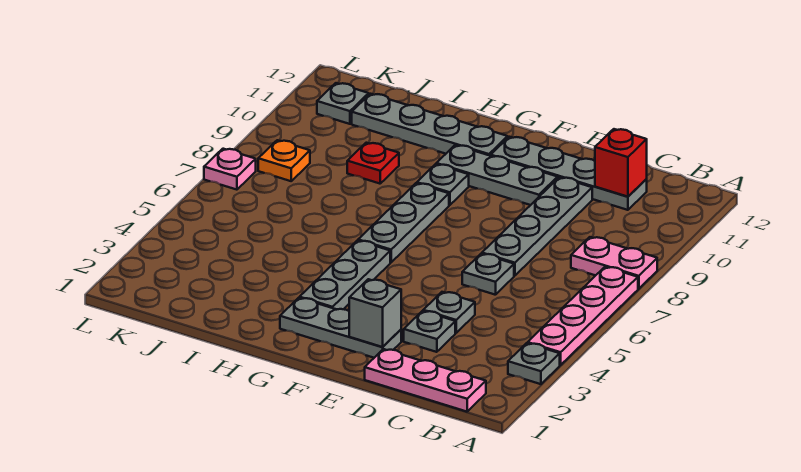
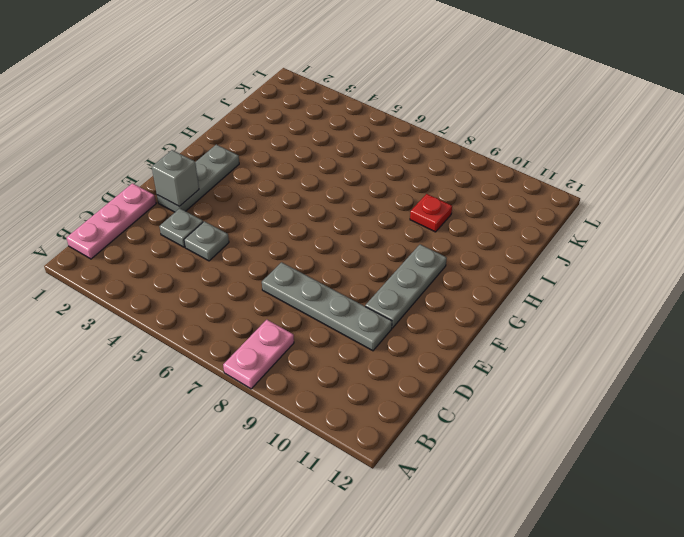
none -> grey plate A3 level 1
none -> pink plate A4:A7 level 1
none -> grey plate C11:F11 level 1

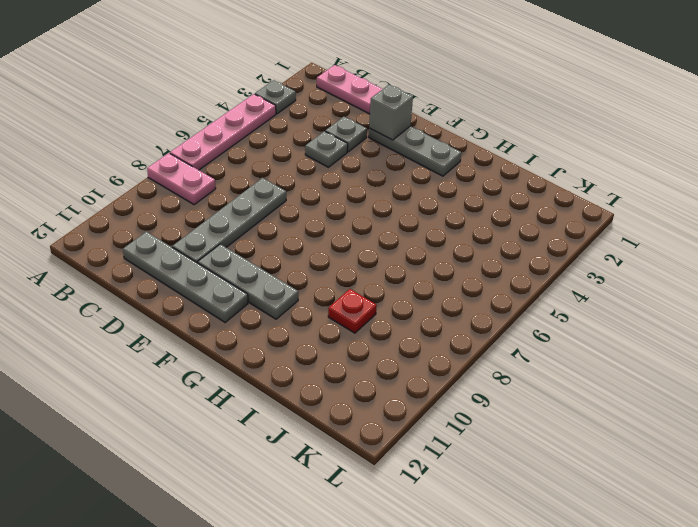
none -> grey plate D6 level 1
none -> grey plate G3:G5 level 1
none -> grey plate G6:G8 level 1

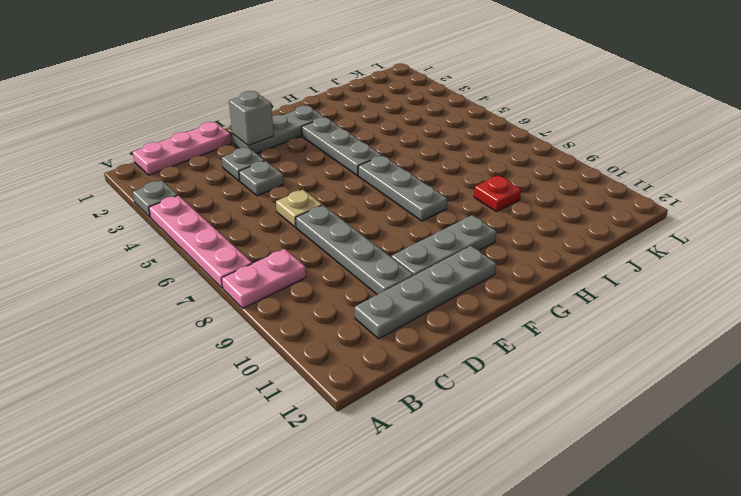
tan plate D6 level 1 -> grey plate D6 level 1
none -> grey plate G9 level 1
none -> grey plate G11:J11 level 1
none -> orange plate K8 level 1

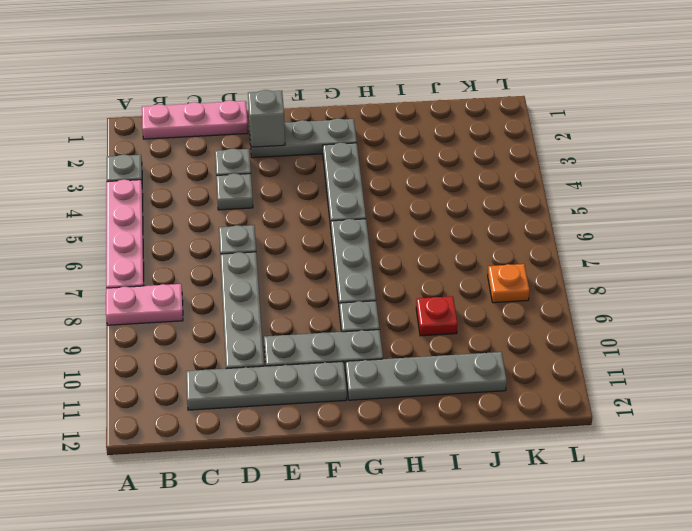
none -> grey plate K11 level 1
none -> pink plate L7 level 1
none -> red brick C11 level 2

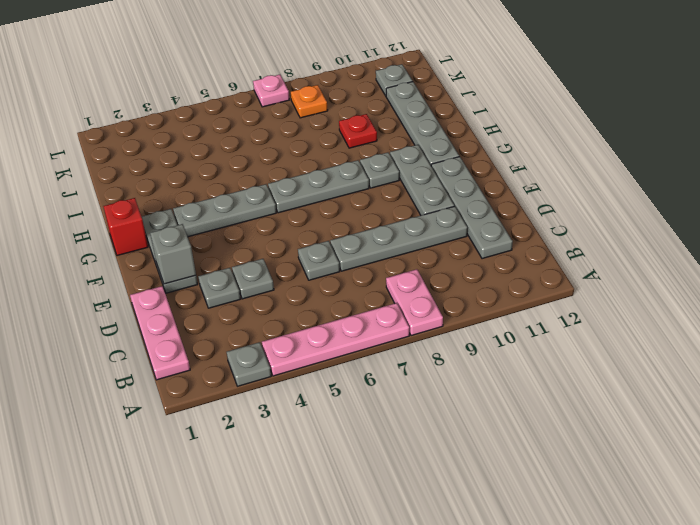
red brick G1 level 1 -> red brick C11 level 2

